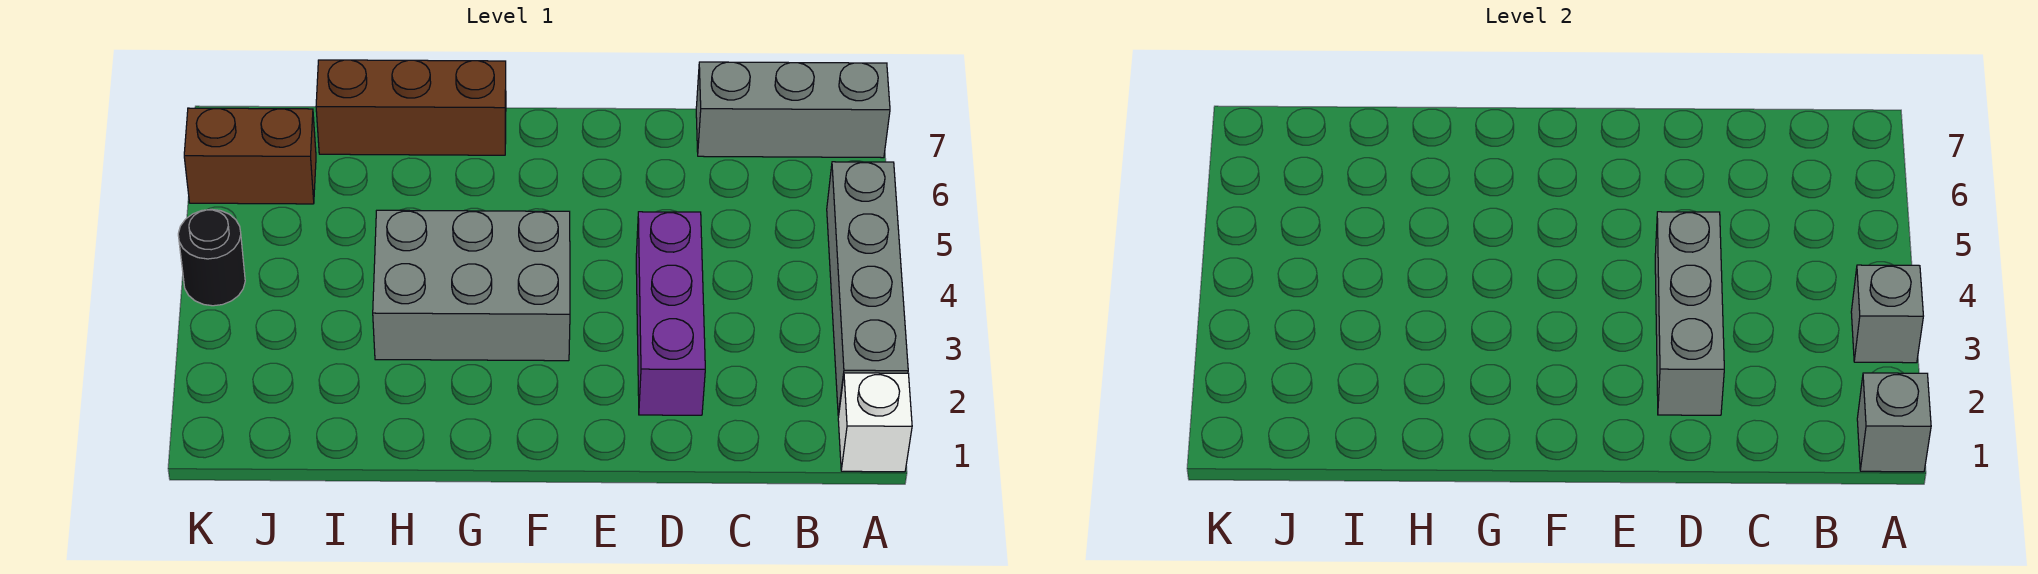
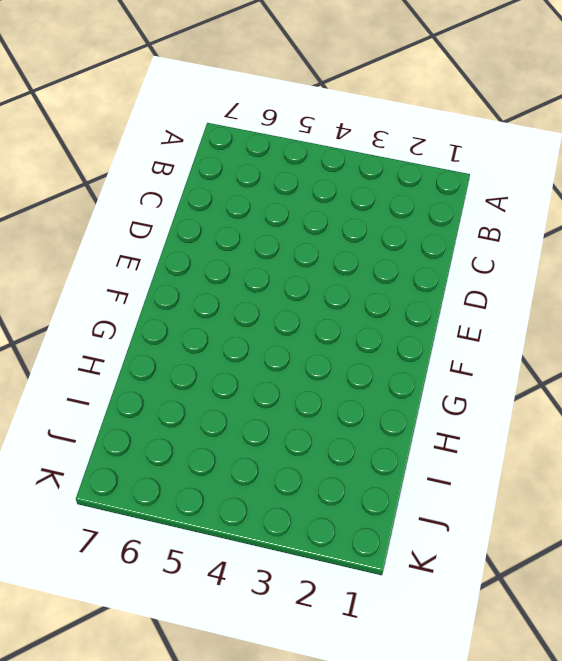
none -> white brick A1 level 1
none -> grey brick A2:A5 level 1

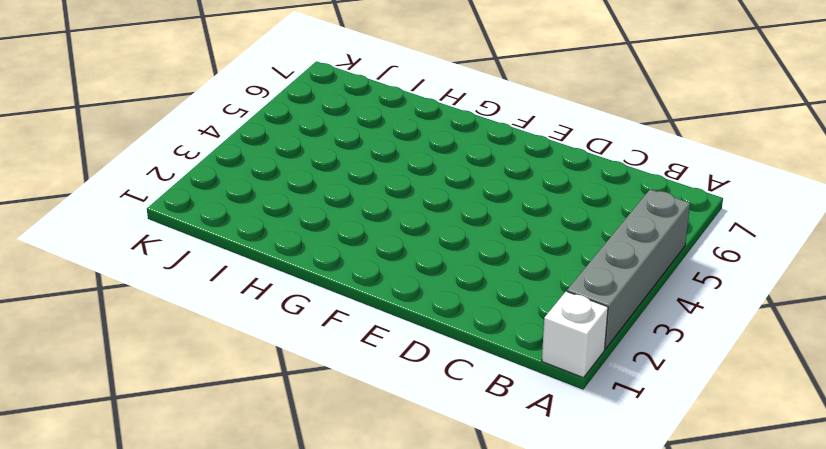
none -> grey brick A7:C7 level 1
none -> purple brick D2:D4 level 1

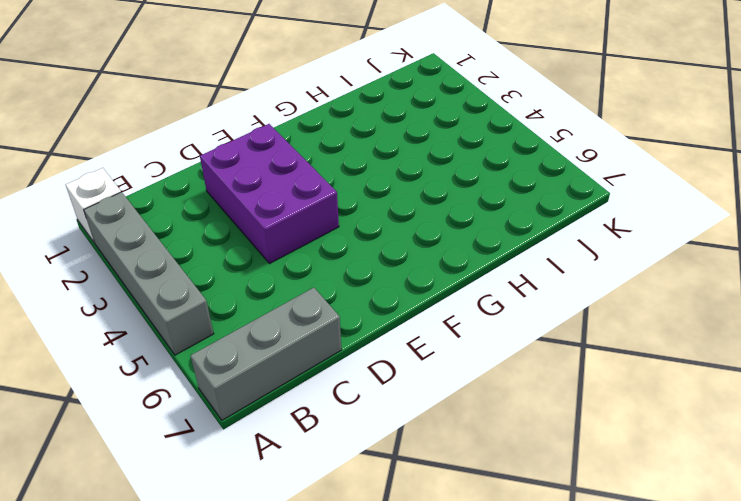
purple brick D2:E4 level 1 -> purple brick D2:D4 level 1
none -> grey brick F3:H4 level 1
none -> brown brick G7:I7 level 1

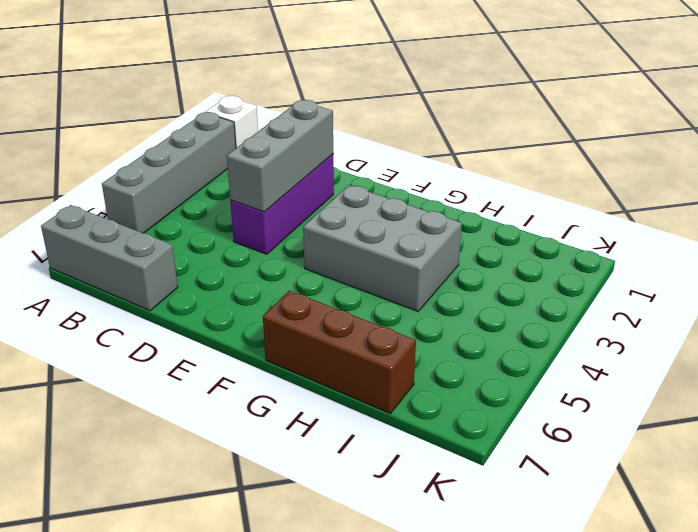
none -> brown brick J6:K6 level 1
none -> black round brick K4 level 1

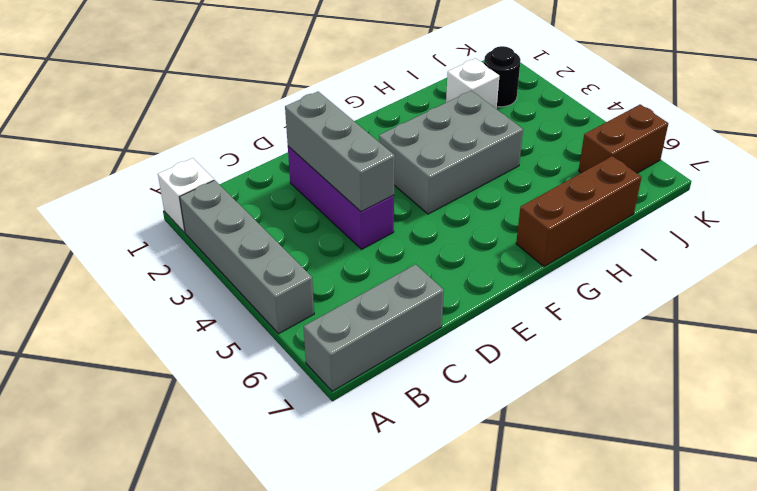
white brick I2 level 1 -> none
black round brick J2 level 1 -> black round brick K4 level 1
none -> grey brick A1 level 2
none -> grey brick A3 level 2

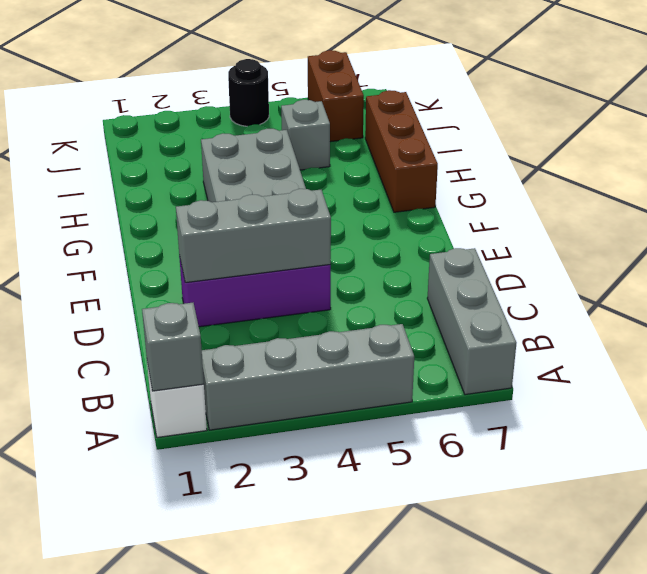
grey brick I5 level 1 -> grey brick A3 level 2

